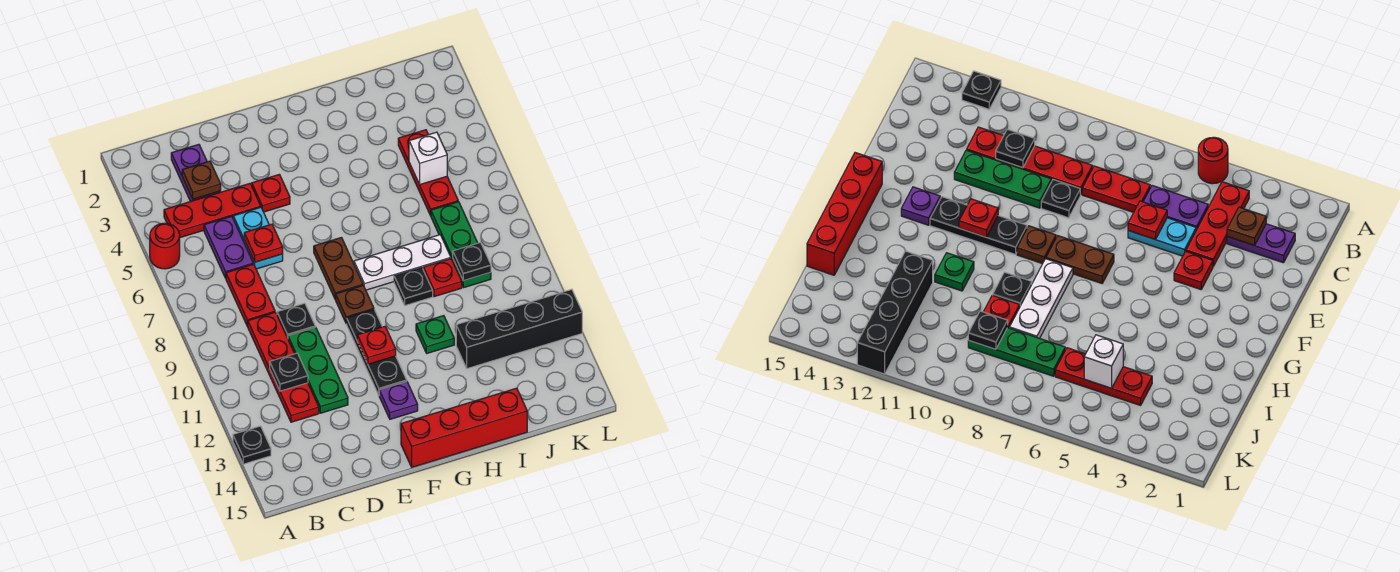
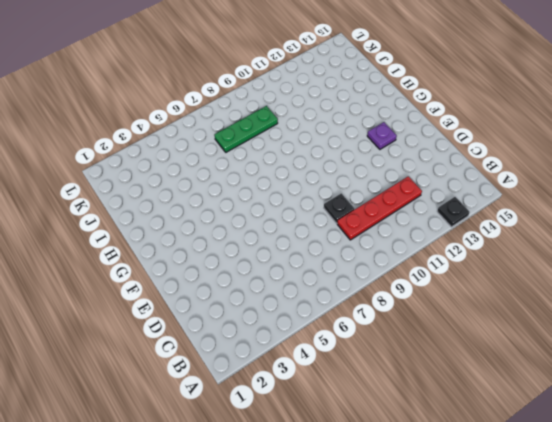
none -> red round brick A5 level 1
none -> red plate B4:D4 level 1
none -> purple plate C2:C3 level 1

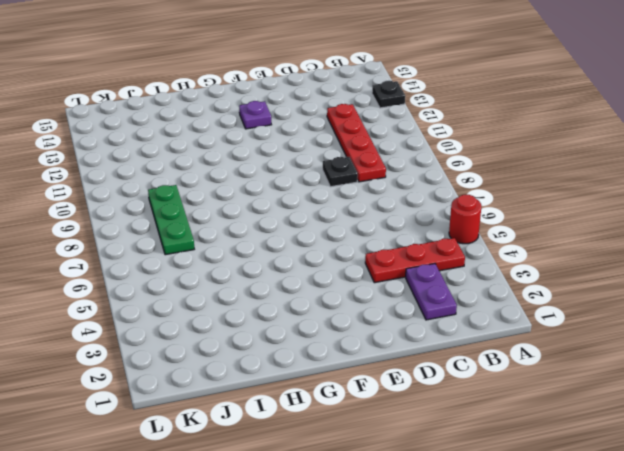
none -> purple plate C5:C6 level 1
none -> red plate C7:C8 level 1
none -> cyan plate D5:D6 level 1

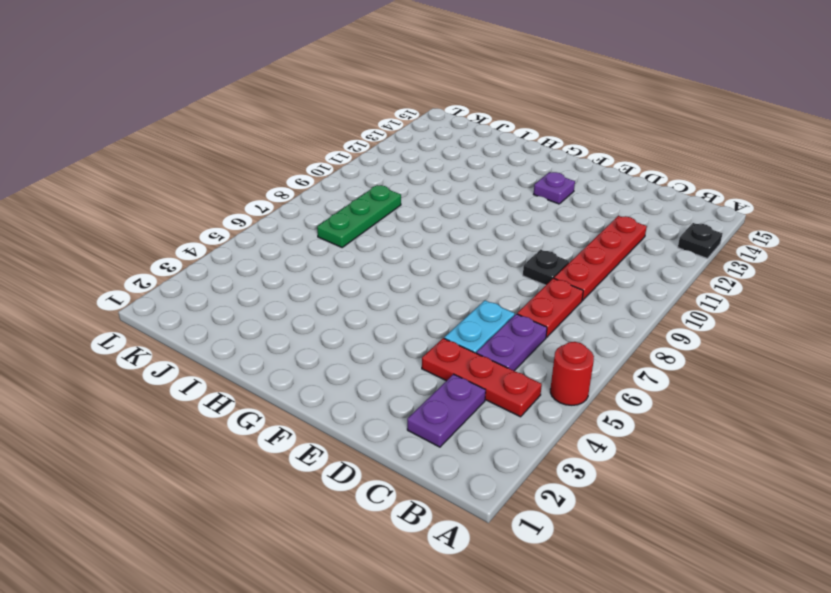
none -> green plate D10:D12 level 1
none -> red plate E4 level 1
none -> brown plate F7:F8 level 1

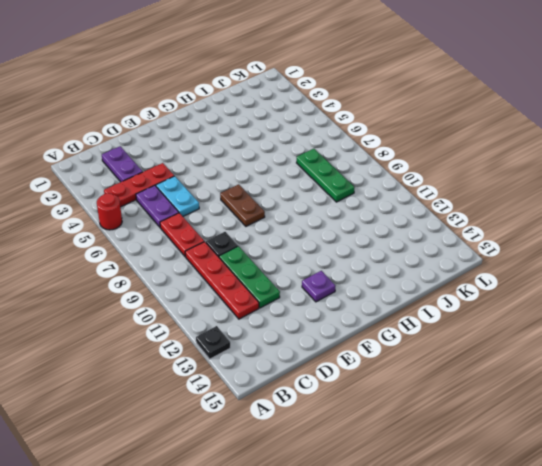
none -> red plate E4 level 1
none -> brown plate F9 level 1
none -> black plate F10:F12 level 1

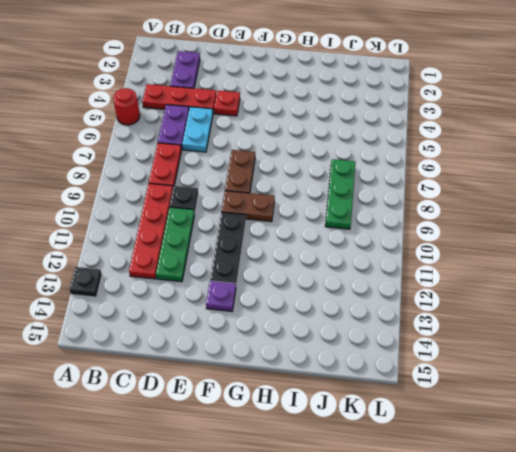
brown plate F9:G9 level 1 -> brown plate F9 level 1
none -> red brick F15:I15 level 1
none -> white plate G8:I8 level 1
none -> black plate H9 level 1

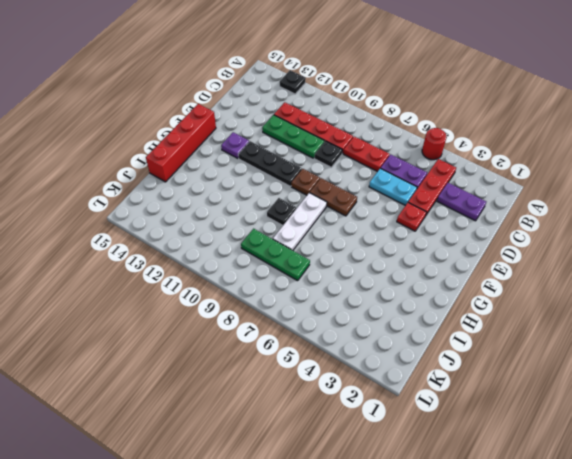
none -> green plate H11 level 1
none -> red plate I9 level 1
none -> black brick I12:L12 level 1

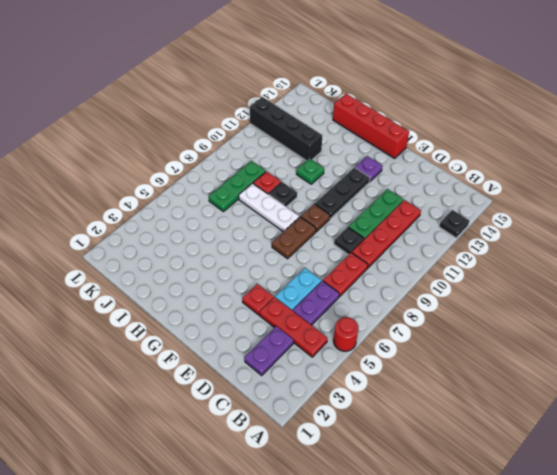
none -> red plate J4:J6 level 1
none -> brown plate C3 level 2
none -> black plate C11 level 2

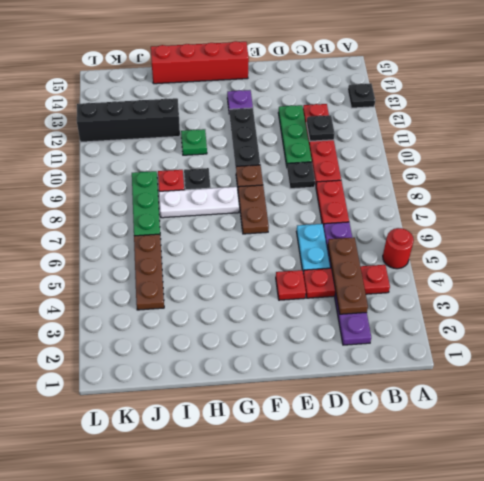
brown plate C3:C5 level 2 -> brown plate C3 level 2
brown plate J4:J6 level 1 -> red plate J4:J6 level 1
none -> red plate D6 level 2
none -> red plate F11 level 2
none -> white brick J5 level 2

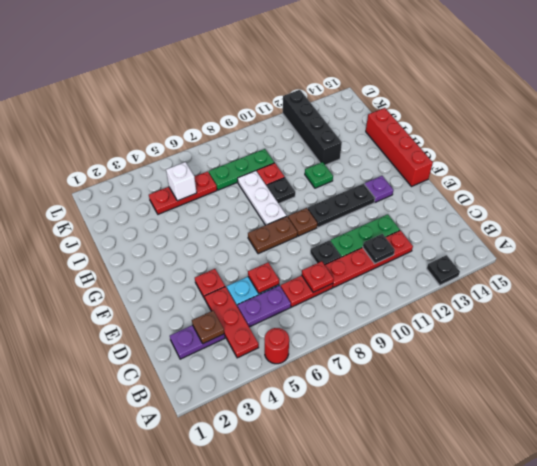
red plate C8 level 2 -> red plate F11 level 2
none -> black plate J9 level 2

